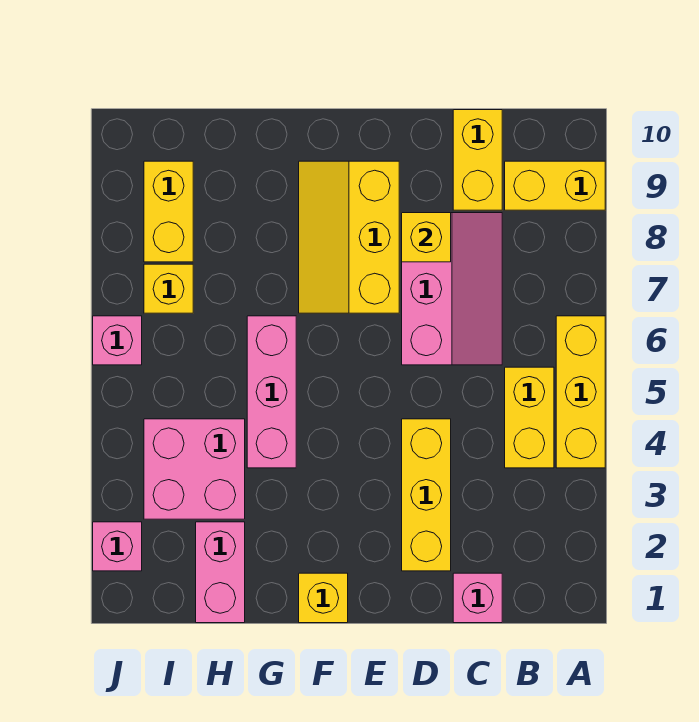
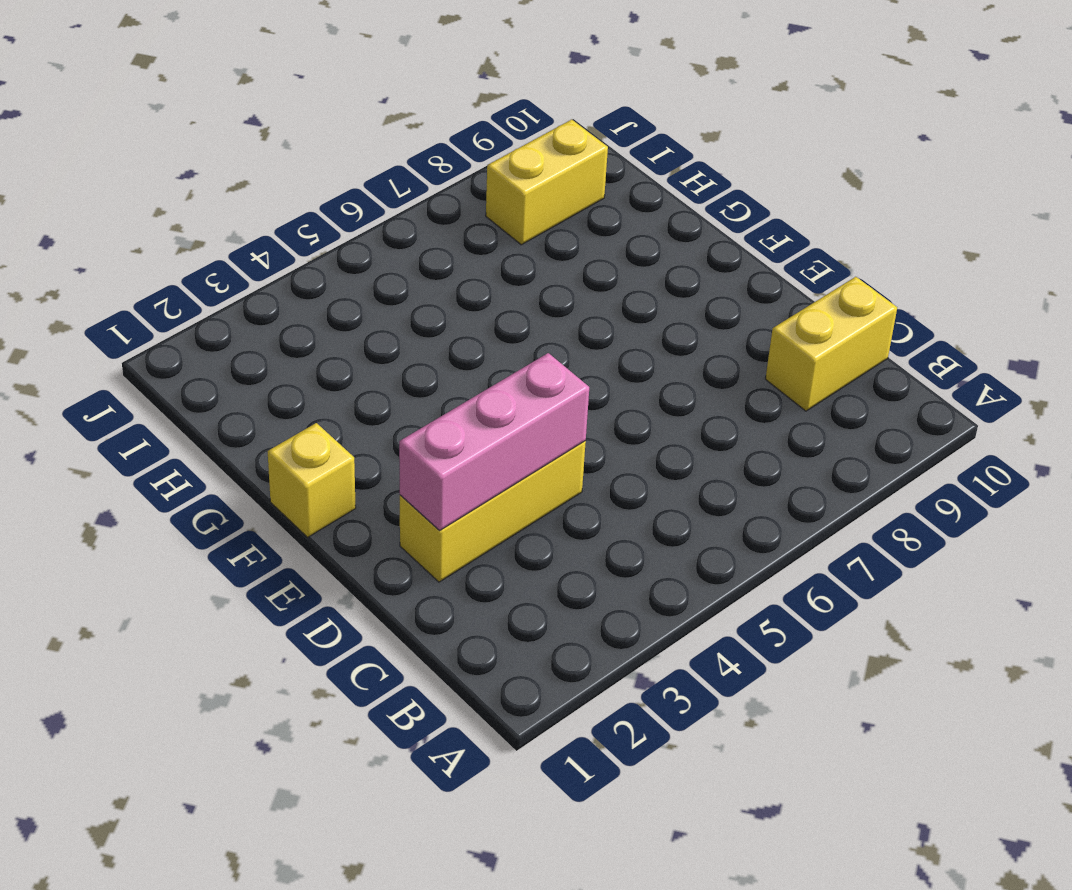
pink brick D2:D4 level 2 -> pink brick G4:G6 level 1
none -> yellow brick A4:A6 level 1
none -> yellow brick A9:B9 level 1
none -> yellow brick B4:B5 level 1

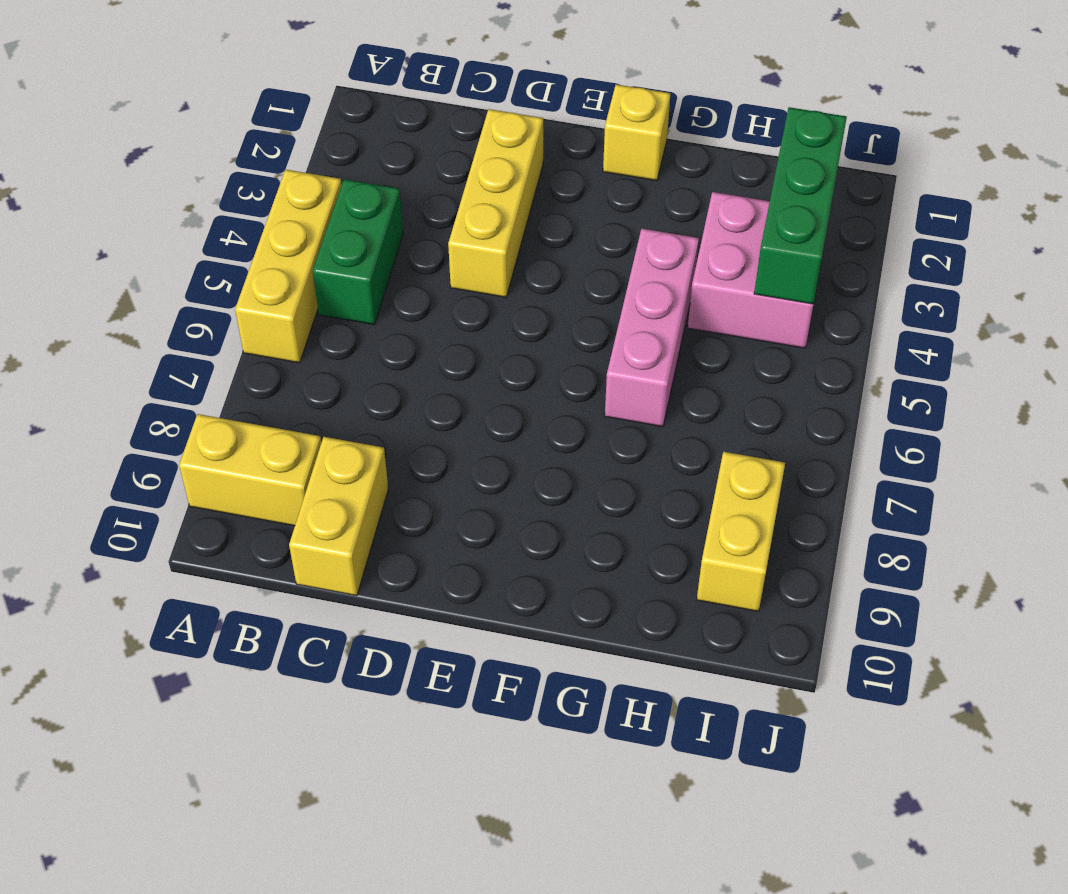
green brick B4:B5 level 1 -> yellow brick B4:B5 level 1
green brick I2:I4 level 2 -> none
none -> pink brick C1 level 1
none -> pink slope C6:D8 level 1 top D
none -> yellow slope E7:F9 level 1 top E

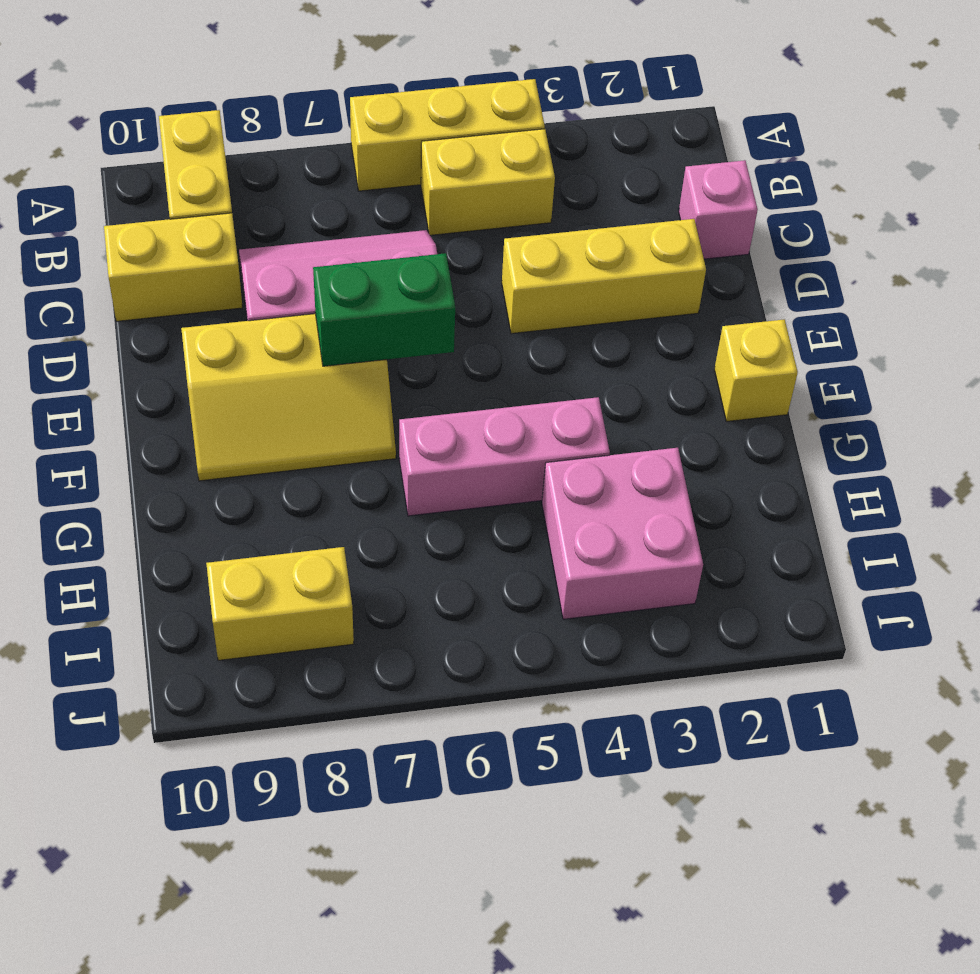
green brick E6:E7 level 2 -> none
none -> pink brick H1:H2 level 1
none -> yellow brick I7 level 1
none -> pink brick J2 level 1

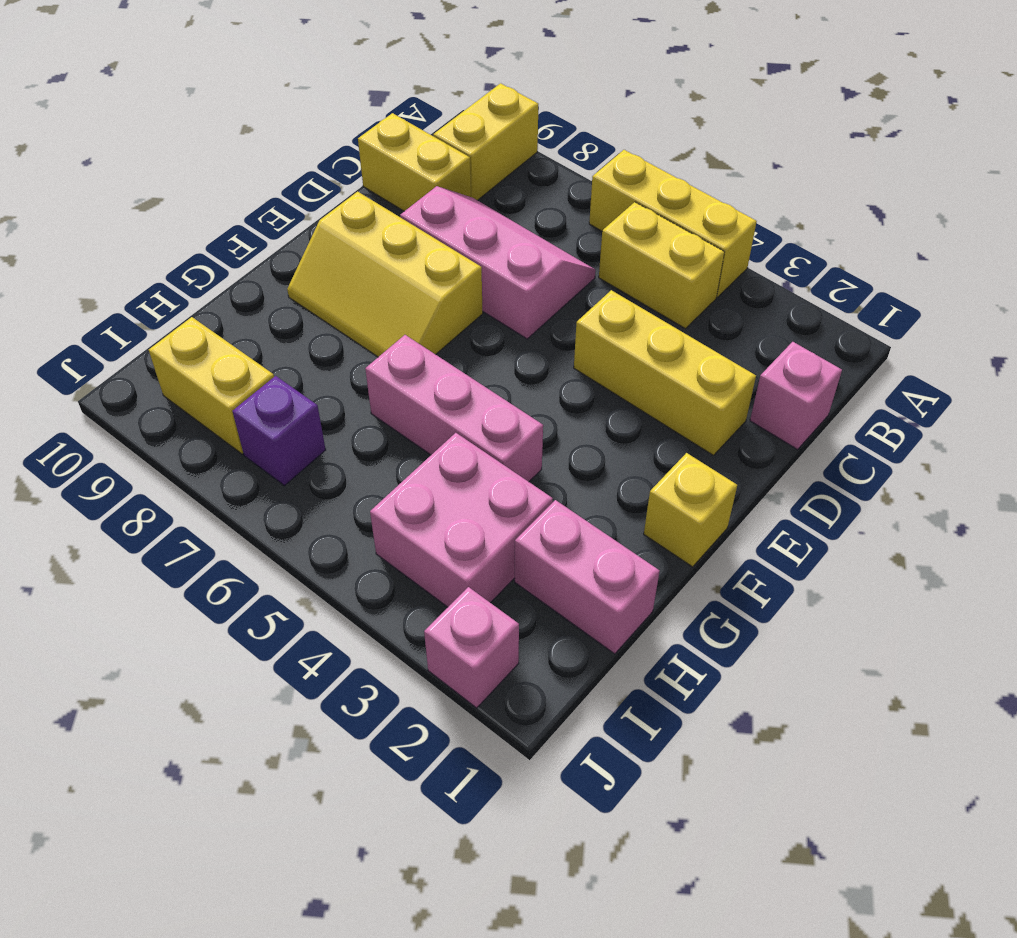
purple brick I7 level 1 -> yellow brick I7 level 1
none -> pink brick J6 level 1
none -> yellow brick D8 level 2

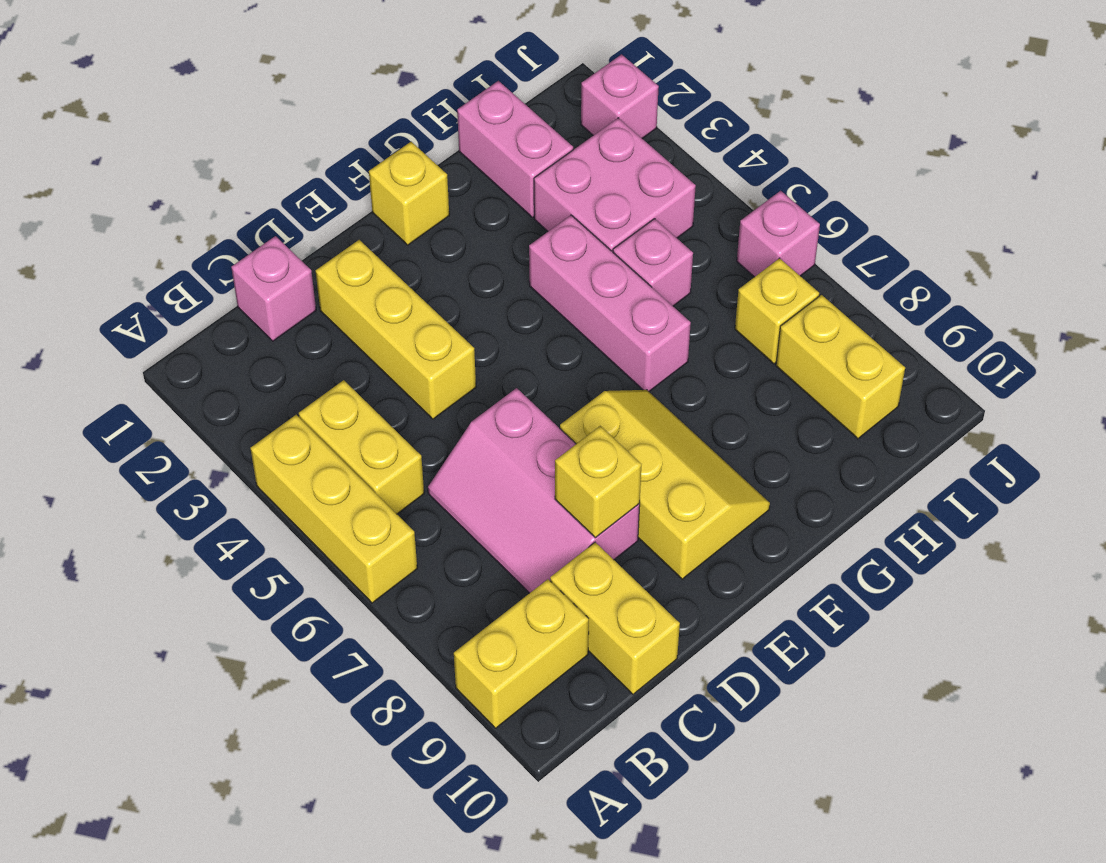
pink brick H5 level 1 -> none

